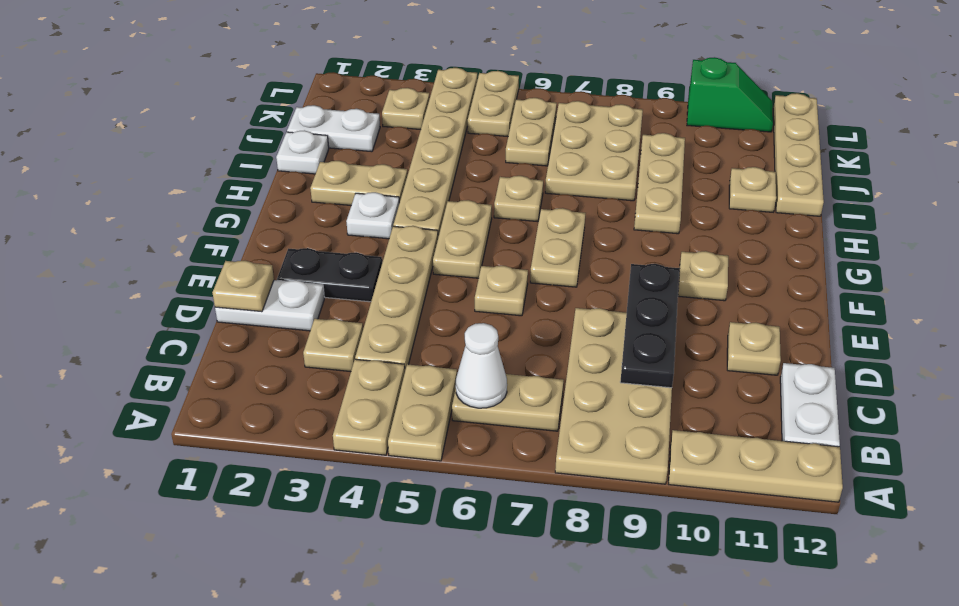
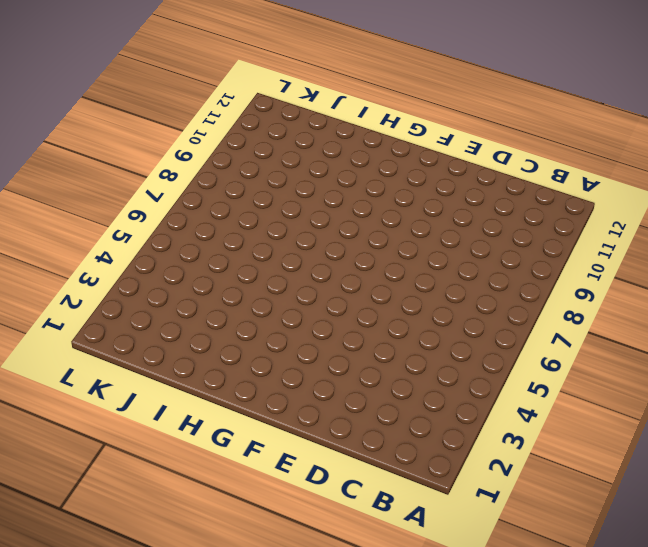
none -> tan plate A4:B4 level 1
none -> tan plate A5:B5 level 1
none -> tan plate A8:D9 level 1
none -> tan plate A10:A12 level 1

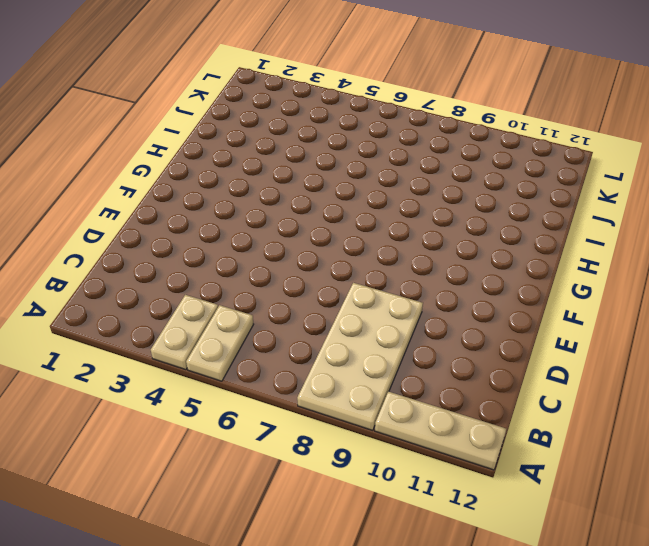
none -> tan plate B6:B7 level 1
none -> white plate B12:C12 level 1
none -> tan plate C3 level 1
none -> tan plate C4:F4 level 1

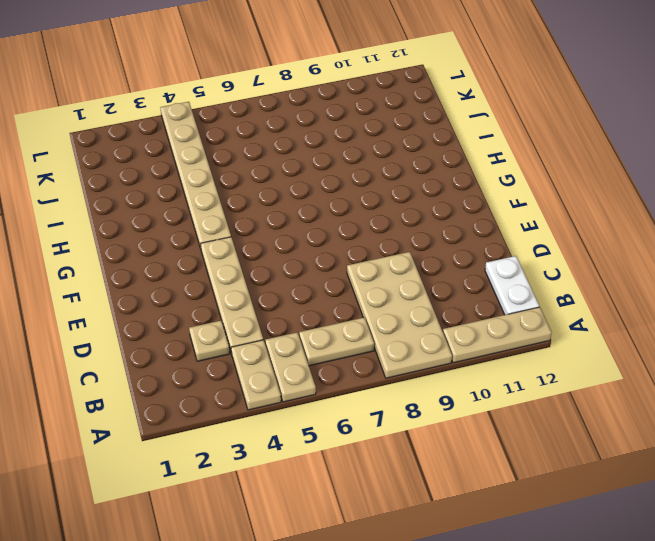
none -> white plate D1:D2 level 1
none -> tan plate D11 level 1
none -> black plate E2:E3 level 1
none -> tan plate E6 level 1

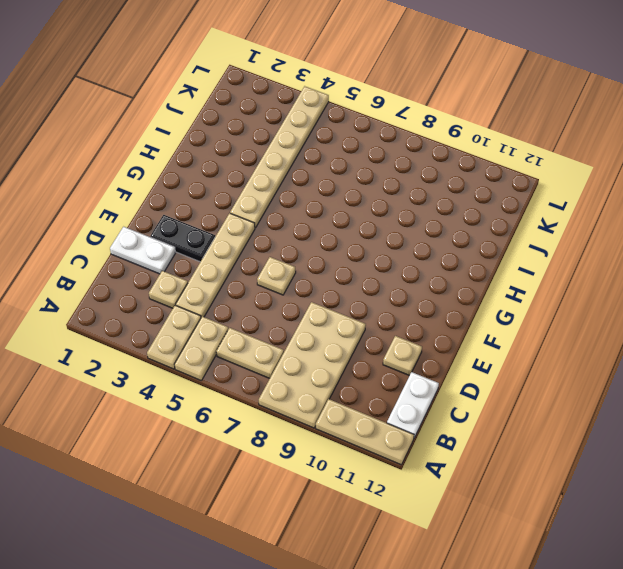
none -> tan plate F5:G5 level 1
none -> tan plate F7:G7 level 1
none -> tan plate F10 level 1
none -> white plate G3 level 1

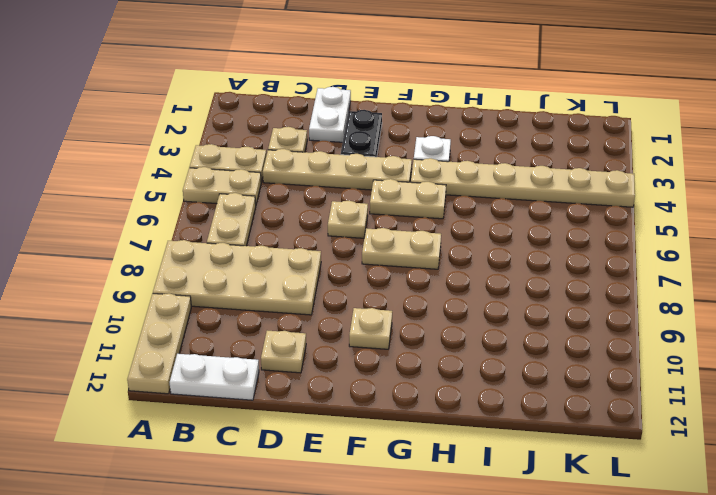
none -> tan plate H2:H3 level 1
none -> tan plate H6 level 1
none -> tan plate H9:J9 level 1
none -> white plate I1 level 1

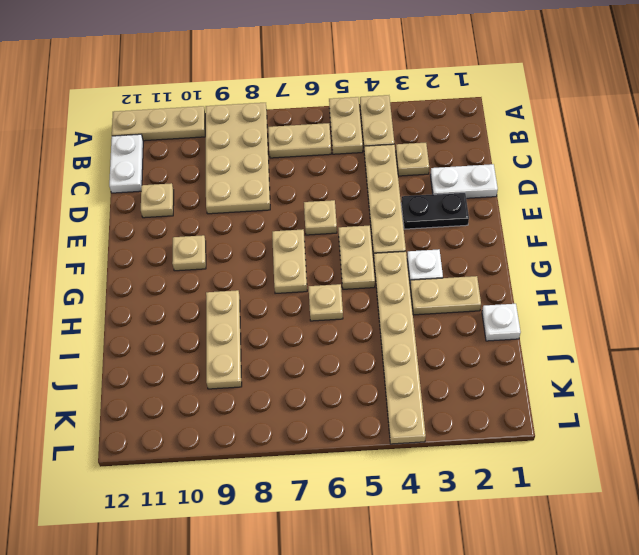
none -> tan plate I7:K8 level 1
none -> tan plate I11 level 1
none -> tan plate I12:L12 level 1
none -> white plate J1:J2 level 1

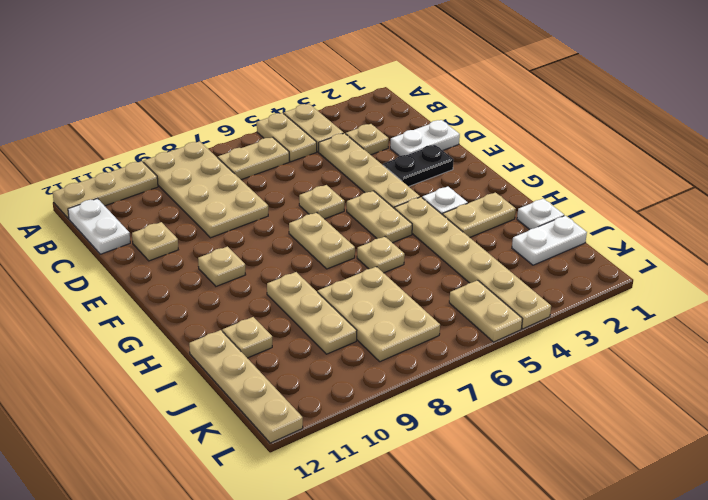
none -> tan plate J6:K6 level 1
none -> tan plate K3 level 1
none -> green slope L10:L11 level 1 top 10
none -> white cone B6 level 2

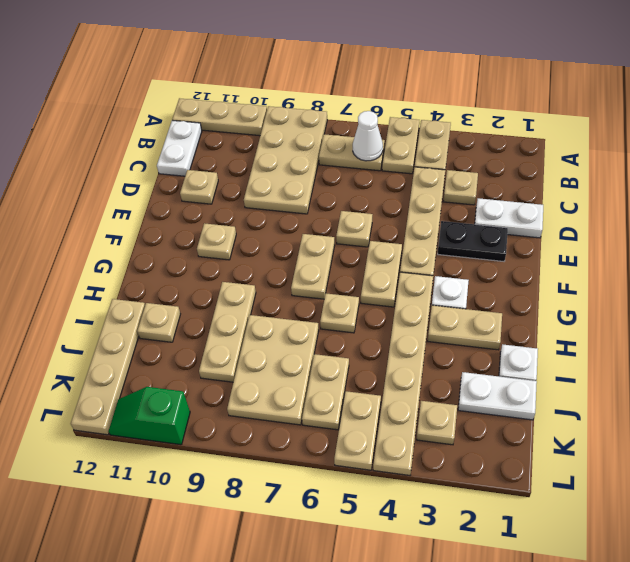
none -> black plate C9:E9 level 2
none -> tan plate D1 level 2

